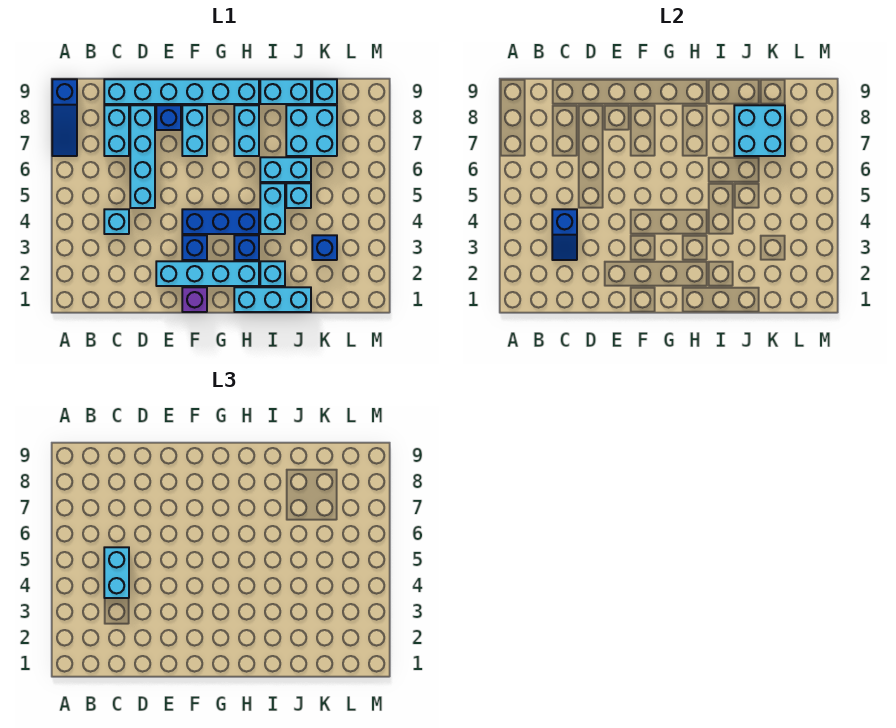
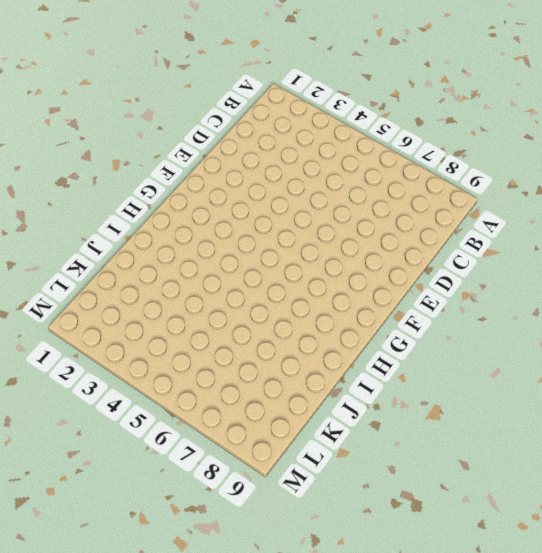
none -> blue slope A7:A9 level 1 top 9
none -> cyan brick C4 level 1
none -> cyan brick C7:C8 level 1

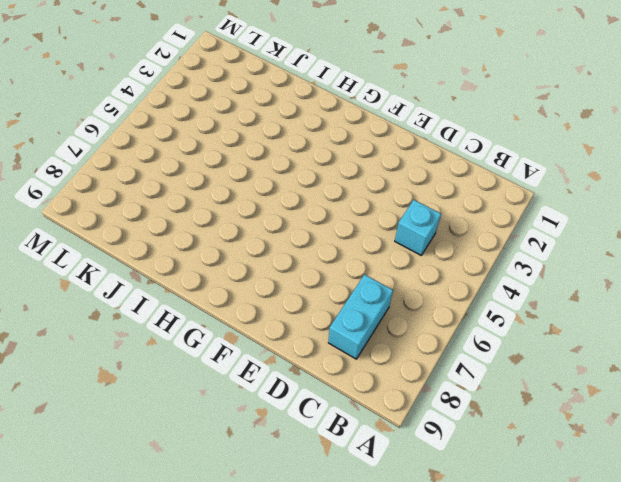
none -> blue slope A7:A9 level 1 top 9
none -> cyan brick C9:H9 level 1
none -> cyan brick D5:D8 level 1

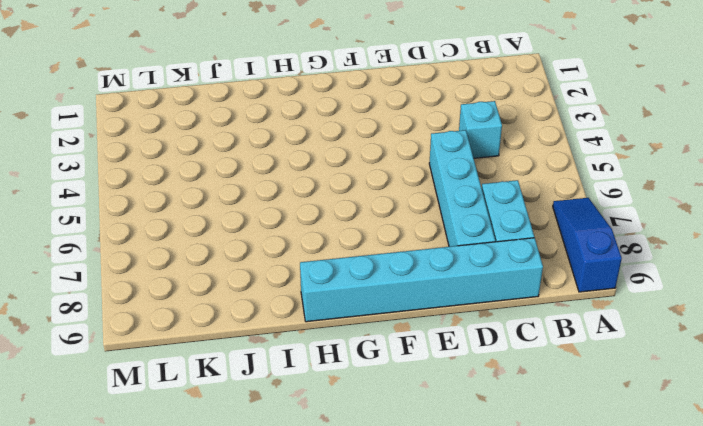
none -> cyan brick E2:H2 level 1
none -> blue brick E8 level 1
none -> purple brick F1 level 1

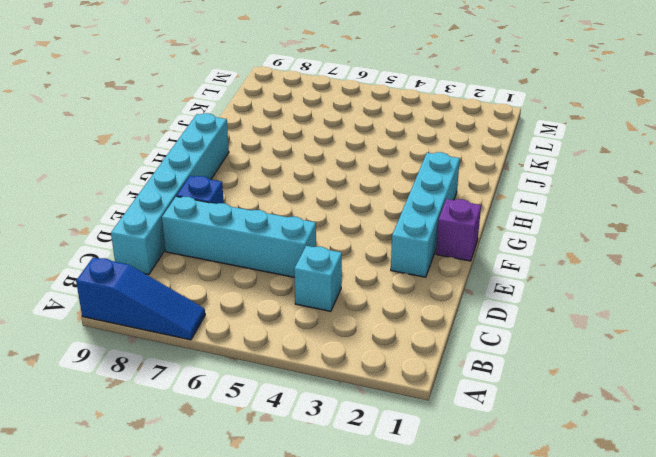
none -> cyan brick C7:C8 level 1
none -> blue brick F3 level 1
none -> blue brick F4:H4 level 1

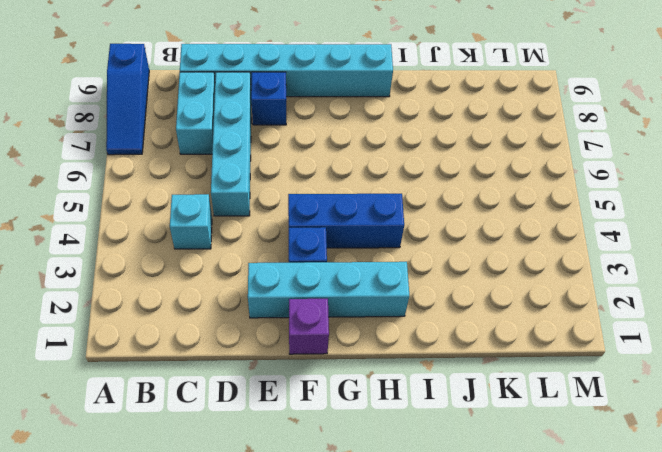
none -> cyan brick F7:F8 level 1
none -> cyan brick H1:J1 level 1
none -> blue brick H3 level 1

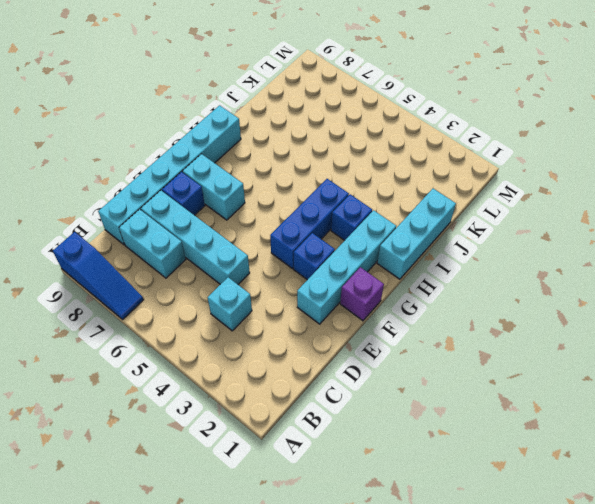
none -> cyan brick H7:H8 level 1
none -> cyan brick I2 level 1
none -> cyan brick I4:I5 level 1

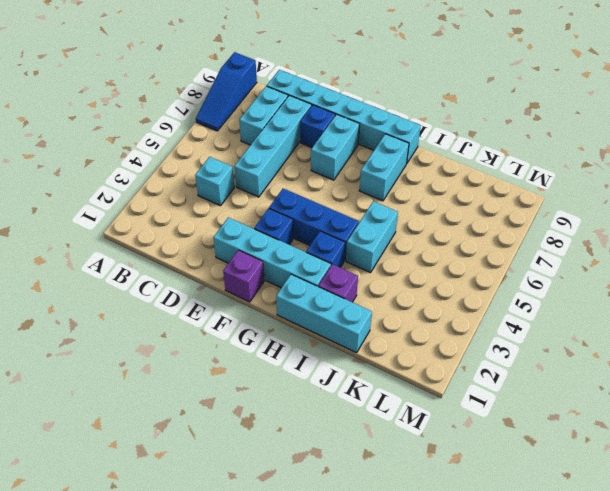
purple brick I2 level 1 -> cyan brick I2 level 1
none -> cyan brick I6:J6 level 1
none -> cyan brick I9:J9 level 1
none -> cyan brick J5 level 1

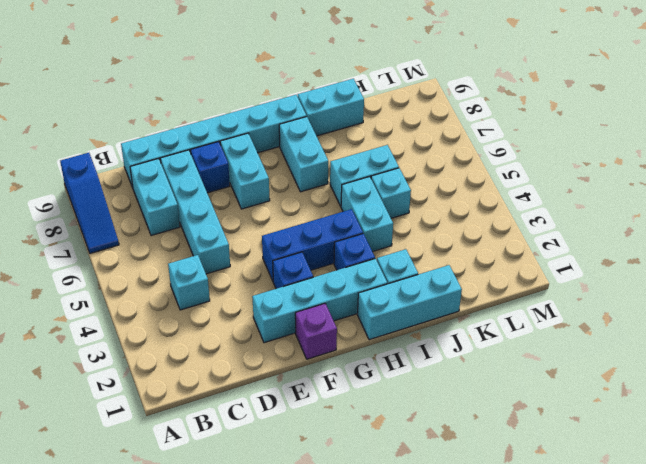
none -> cyan brick J7:K8 level 1
none -> blue brick K3 level 1
none -> cyan brick K9 level 1

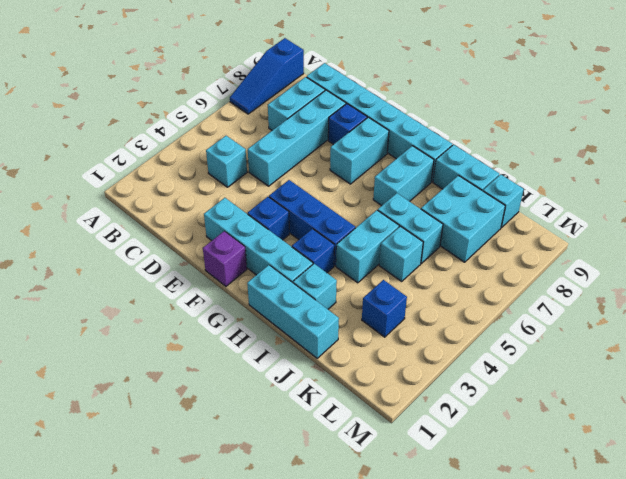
none -> blue slope C3:C4 level 2 top 4
none -> cyan brick J7:K8 level 2
none -> cyan brick C4:C5 level 3

